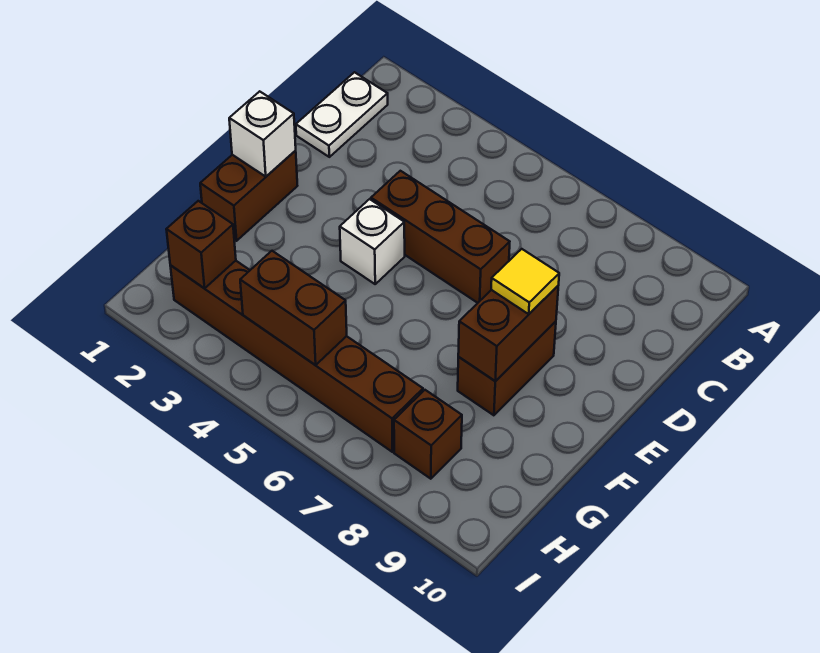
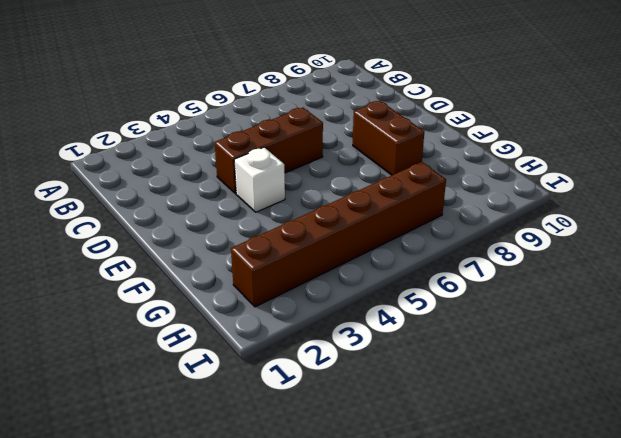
none -> white plate B1:C1 level 1
none -> brown brick E1:F1 level 1
none -> brown brick H8 level 1

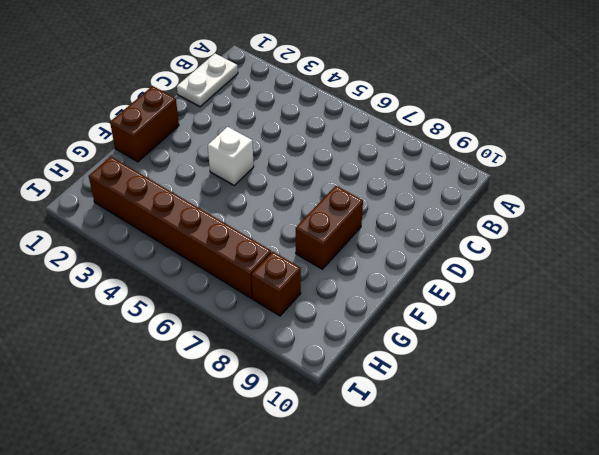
none -> brown brick D4:D6 level 1
none -> white brick E1 level 2
none -> brown brick E8:F8 level 2

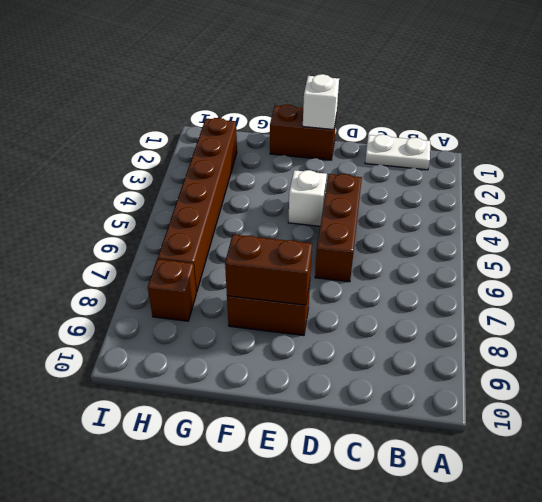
none -> brown brick H2 level 2
none -> brown brick H4:H5 level 2
none -> yellow tile E8 level 3

